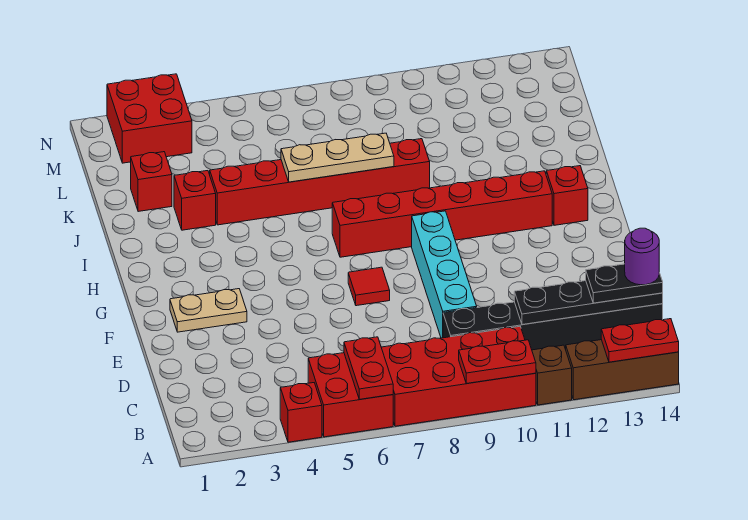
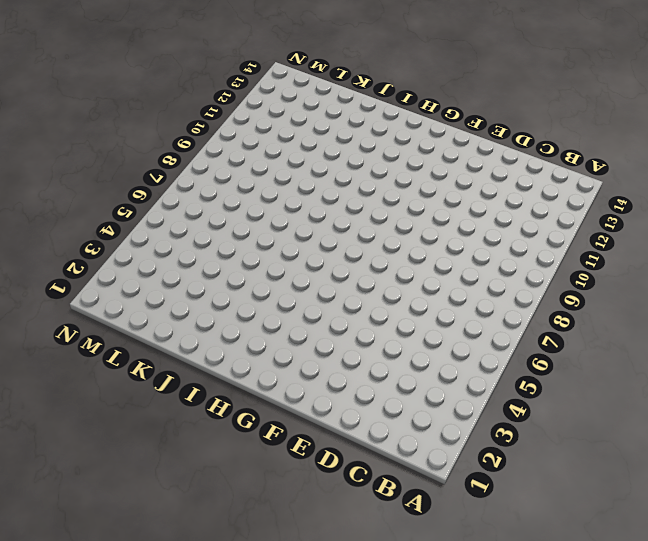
none -> red brick A4 level 1
none -> red brick A5:B6 level 1
none -> red brick A7:B10 level 1

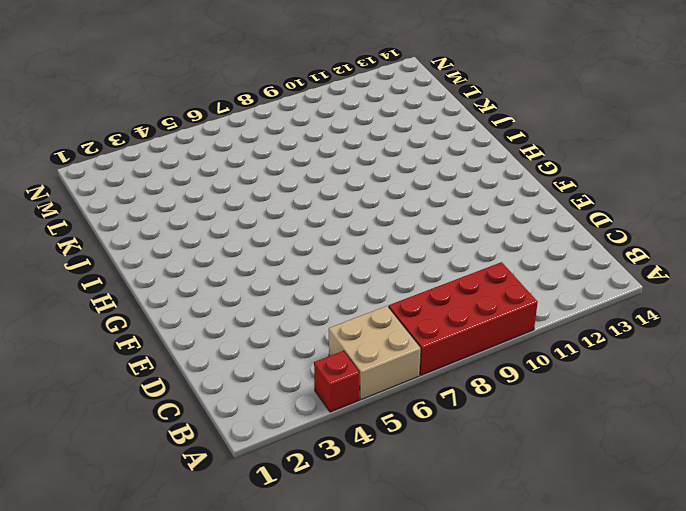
tan brick A5:B6 level 1 -> red brick A5:B6 level 1
none -> brown brick A11 level 1
none -> brown brick A12:A14 level 1
none -> black brick C9:C14 level 1

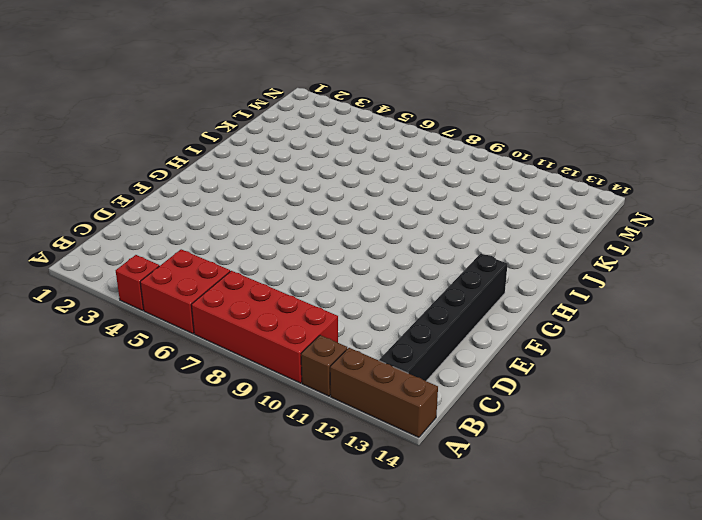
black brick B13:G13 level 1 -> black brick C9:C14 level 1
none -> cyan brick D9:G9 level 1
none -> tan plate F2:F3 level 1
none -> red tile F7 level 1

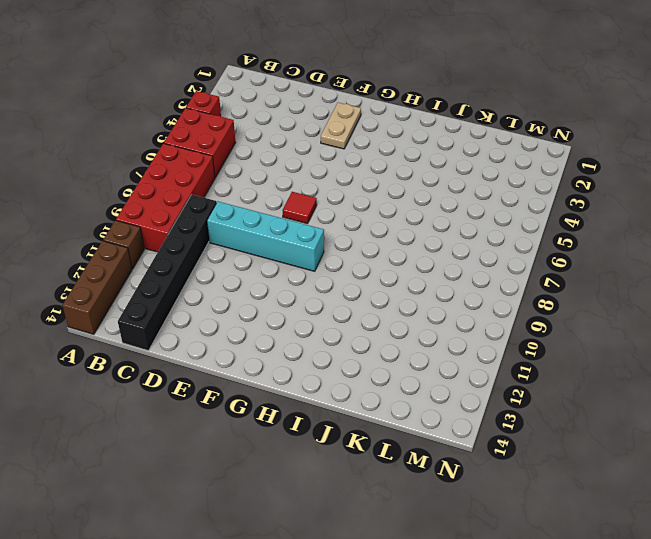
none -> red brick H7:H12 level 1
none -> red brick H13 level 1
none -> red brick J3 level 1

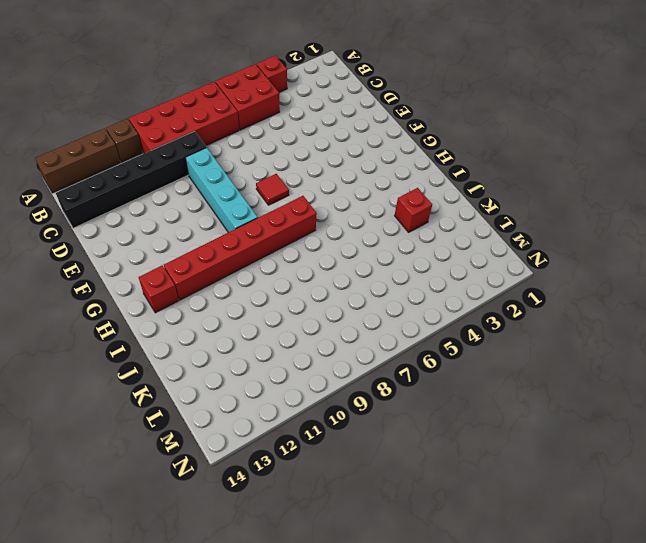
none -> tan plate F2:F3 level 1
none -> red brick J4:J9 level 1
none -> red brick K2 level 1

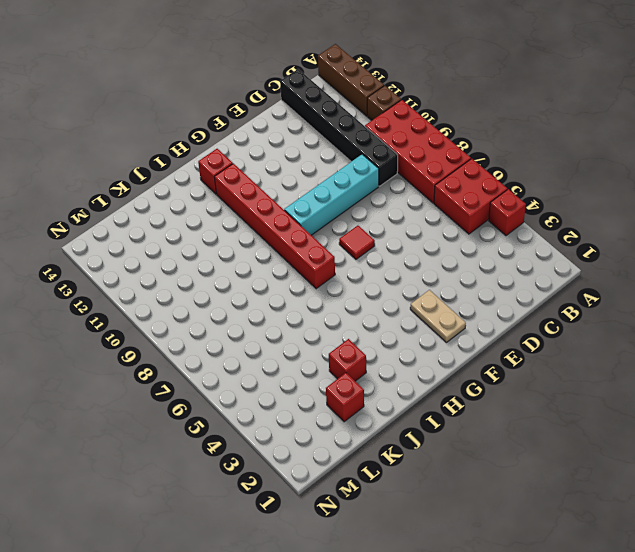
none -> red brick J4:J9 level 1
none -> red brick M2:N3 level 1
none -> red plate A6:B6 level 2

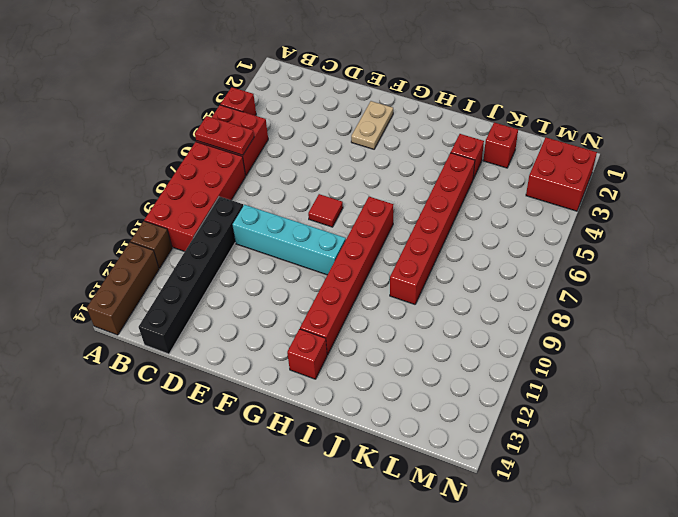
none -> red plate A9:A10 level 2
none -> red plate A13:A14 level 2
none -> black plate C11:C14 level 2

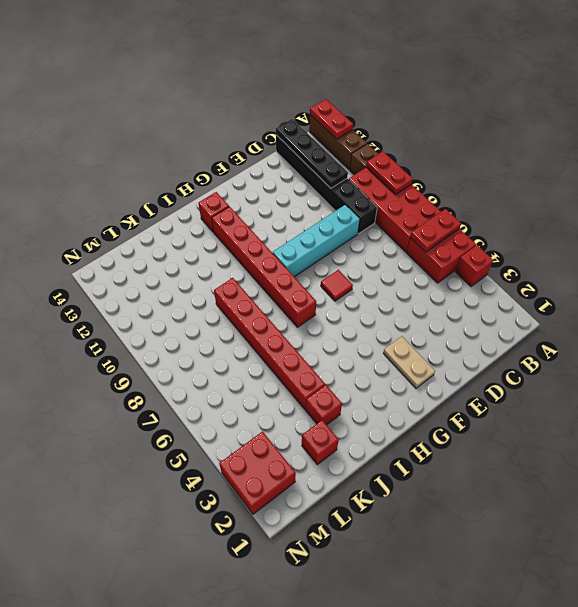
none -> tan plate J6:J8 level 2
none -> black plate C13:C14 level 3
none -> purple round brick C14 level 4

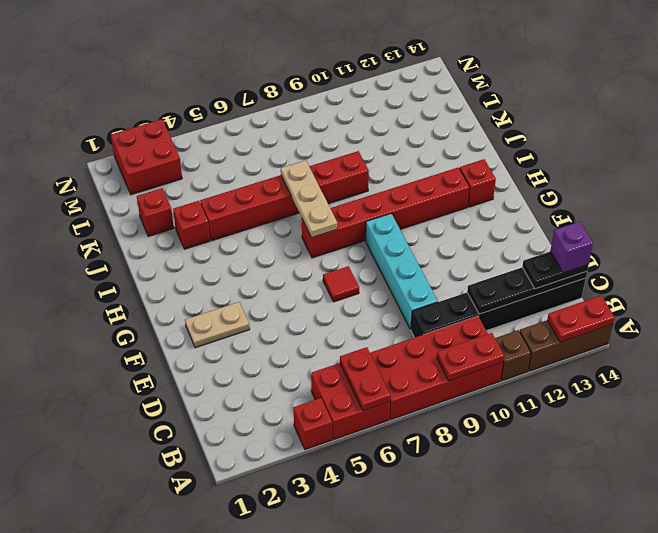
purple brick C14 level 4 -> purple round brick C14 level 4
tan plate H7:J7 level 2 -> tan plate J6:J8 level 2

